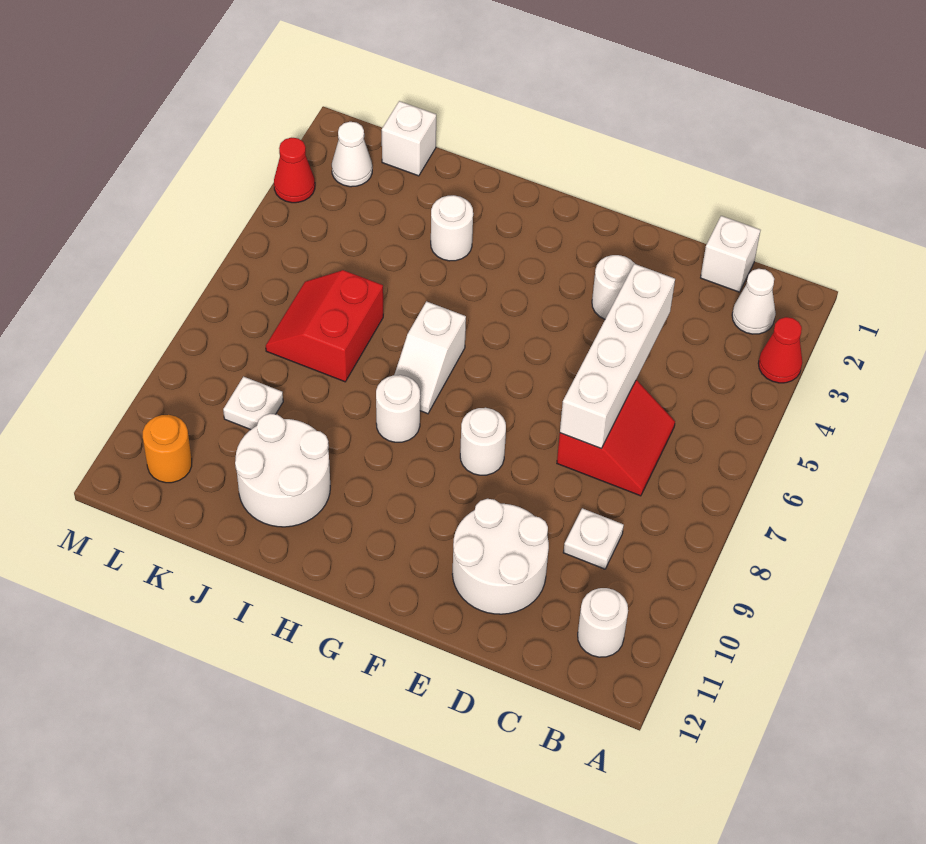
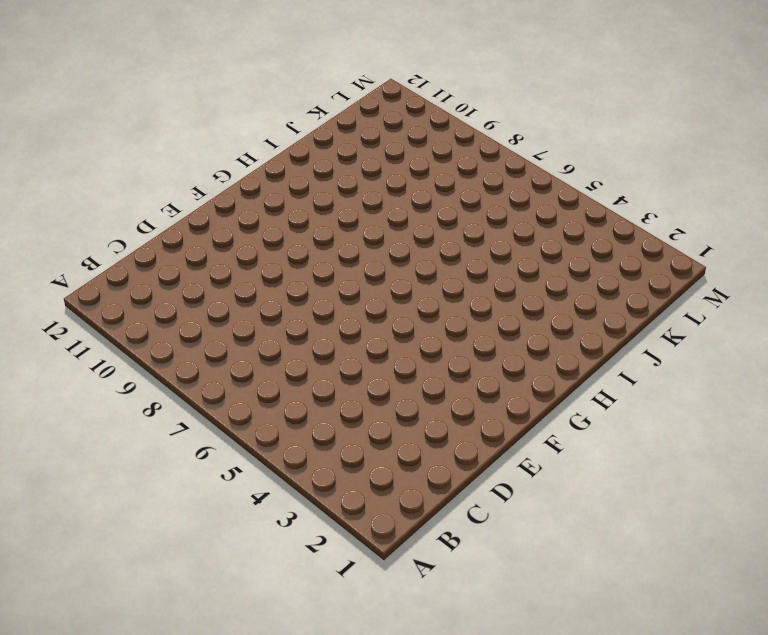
none -> red cone A3 level 1
none -> white cone B2 level 1
none -> white round brick B11 level 1

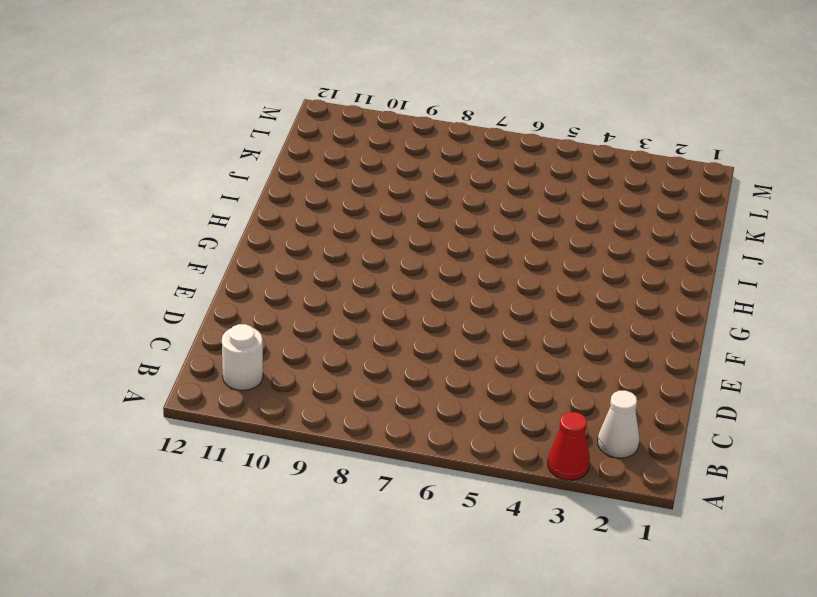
none -> white brick C1 level 1
none -> red slope C6:D7 level 1 top D
none -> white plate C9 level 1

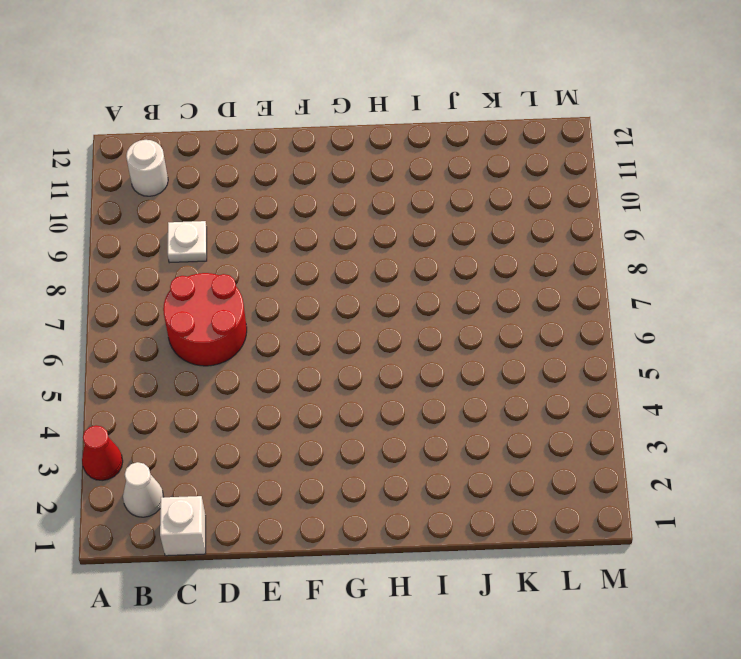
red round brick C6:D7 level 1 -> red slope C6:D7 level 1 top D
none -> white round brick D10:E11 level 1
none -> white round brick E3 level 1
none -> white round brick F8 level 1

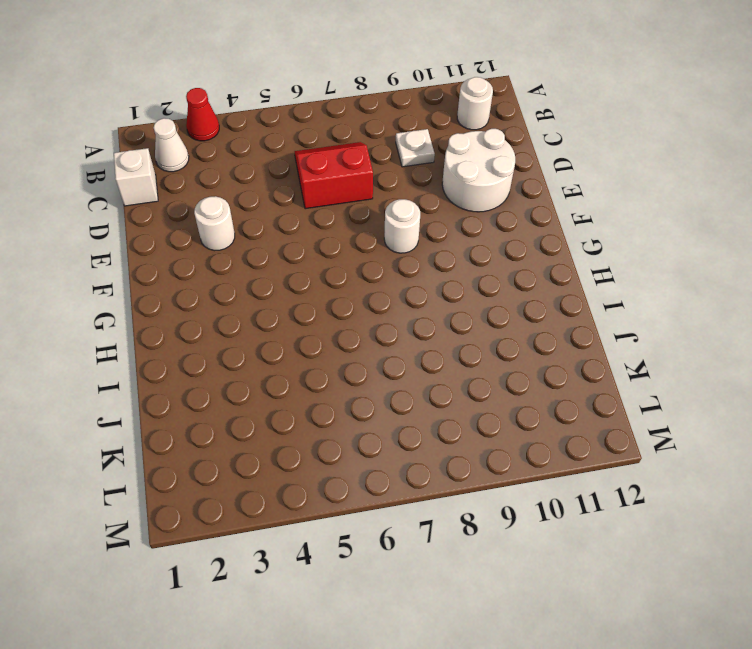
none -> white slope H6:H7 level 1 top 6
none -> white round brick H8 level 1
none -> white round brick I3 level 1

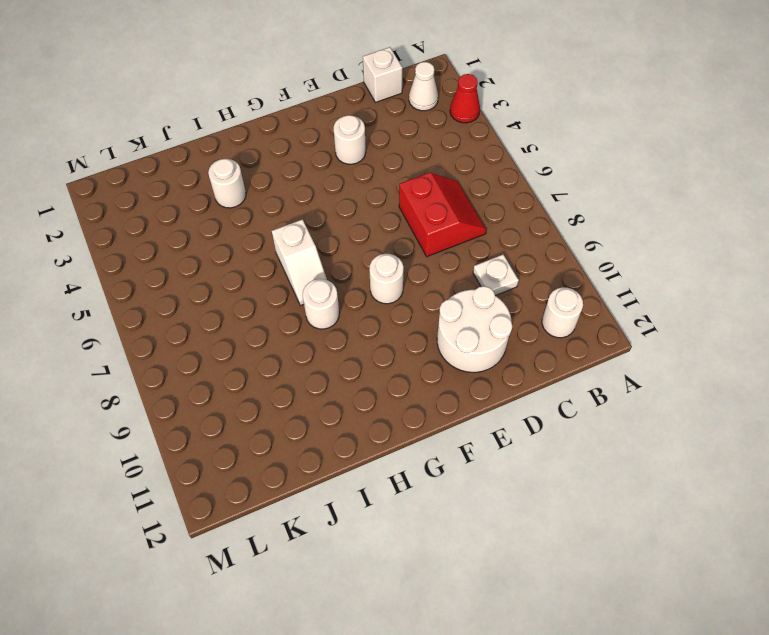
none -> white round brick I10:J11 level 1
none -> red slope J6:K7 level 1 top J
none -> white brick K1 level 1

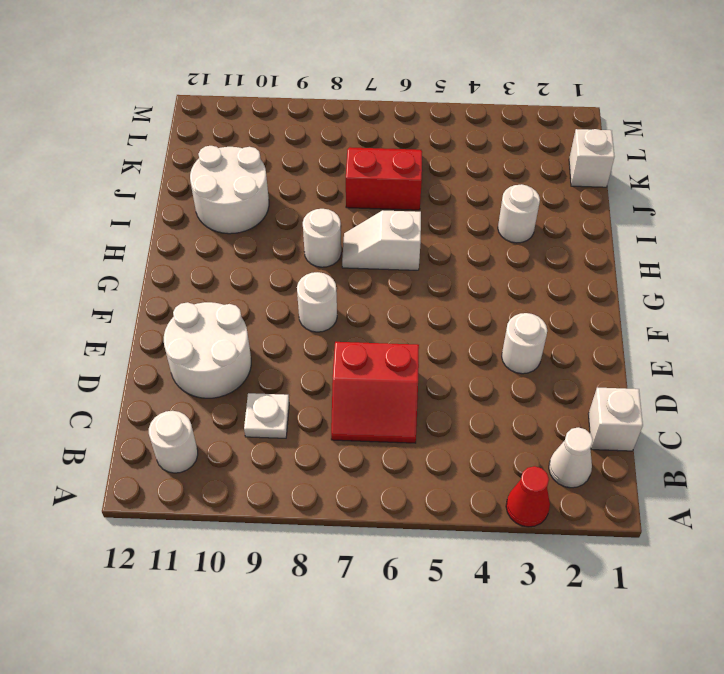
none -> white plate K9 level 1
none -> white cone L2 level 1
none -> orange round brick L11 level 1

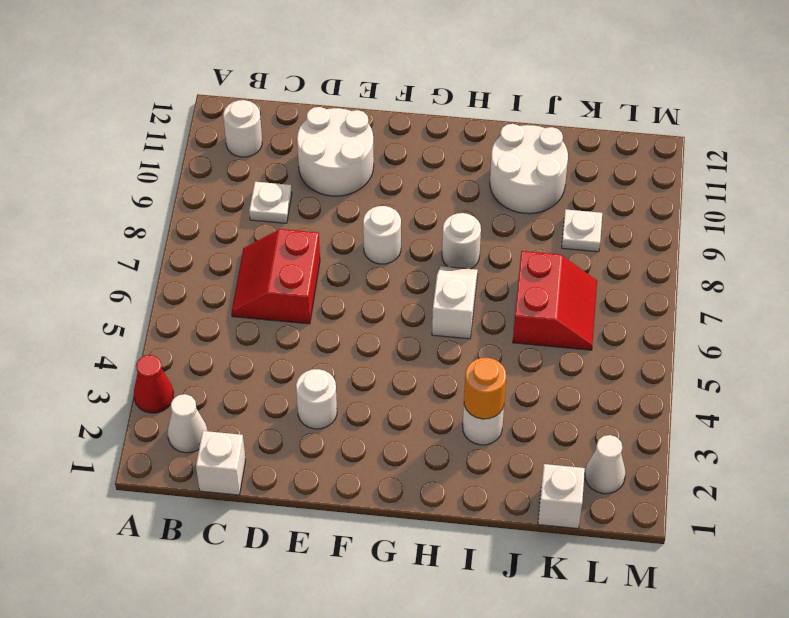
orange round brick I3 level 2 -> orange round brick L11 level 1
none -> red cone M3 level 1
none -> white brick D4:D7 level 2

